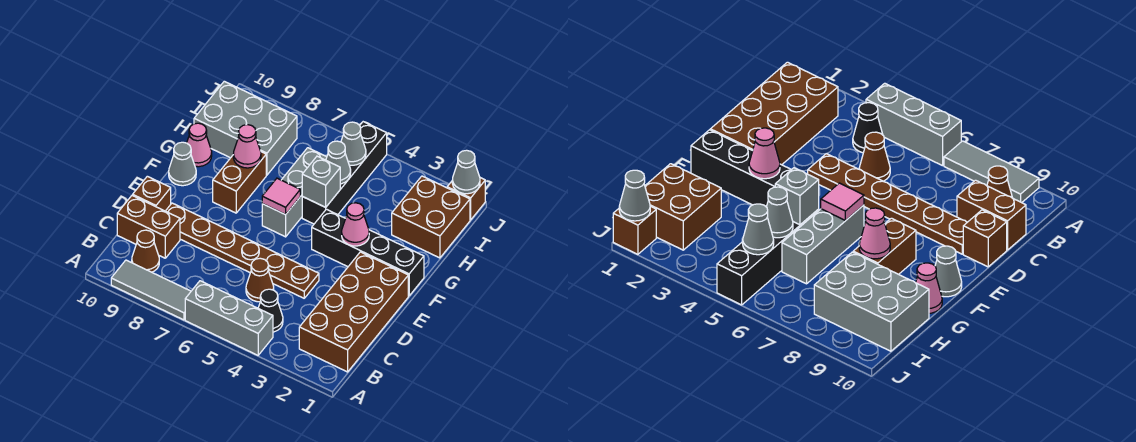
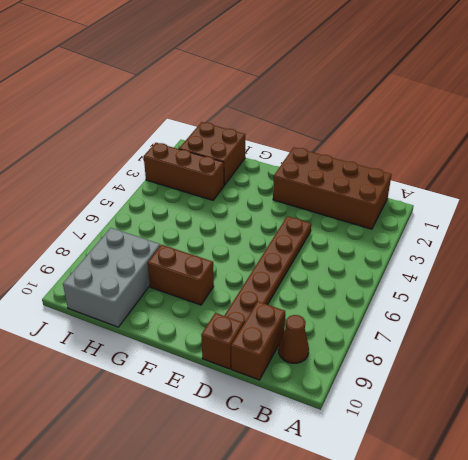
brown brick H3:J3 level 1 -> none
none -> grey brick A4:A6 level 1
none -> grey tile A7:A9 level 1
none -> black cone B4 level 1

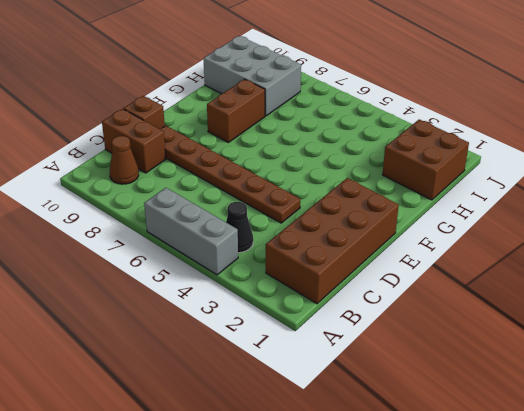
none -> grey tile A7:A9 level 1
none -> brown cone C5 level 1
none -> black brick F1:F4 level 1

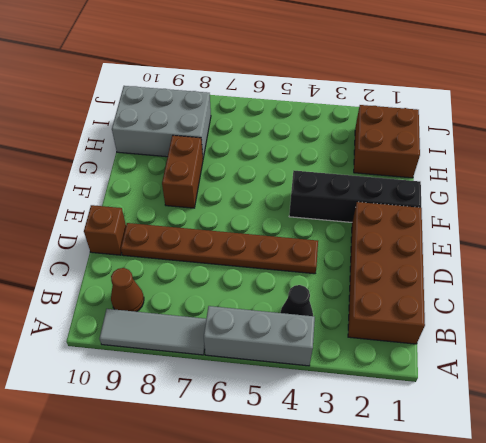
none -> brown cone C5 level 1
none -> brown brick C9:C10 level 1
none -> grey brick F6:H6 level 1

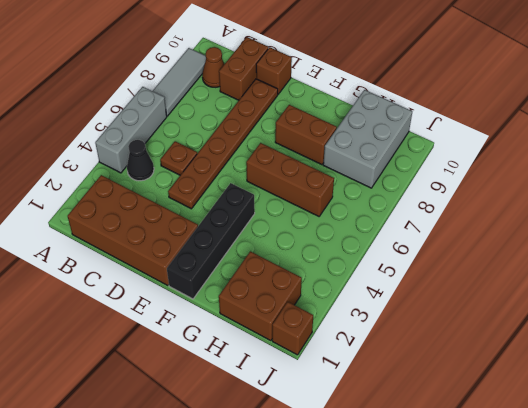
brown plate C5 level 1 -> brown cone C5 level 1
brown brick F6:H6 level 1 -> grey brick F6:H6 level 1
none -> grey cone F10 level 1
none -> black brick G5:J5 level 1
none -> pink cone G10 level 1

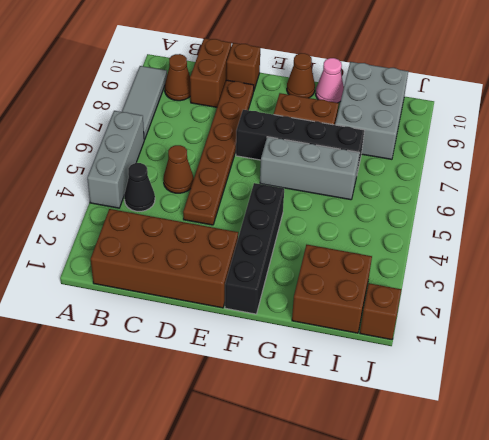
black brick E7:H7 level 1 -> black brick G5:J5 level 1
brown cone F10 level 1 -> grey cone F10 level 1
none -> pink cone F3 level 2
none -> pink tile F6 level 2
none -> grey brick G5 level 2

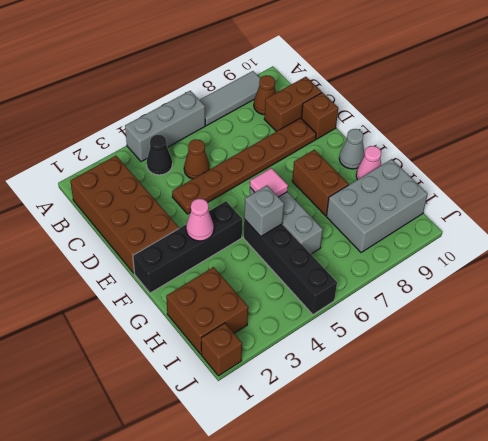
none -> pink cone G8 level 2
none -> grey cone H5 level 2
none -> grey cone I5 level 2

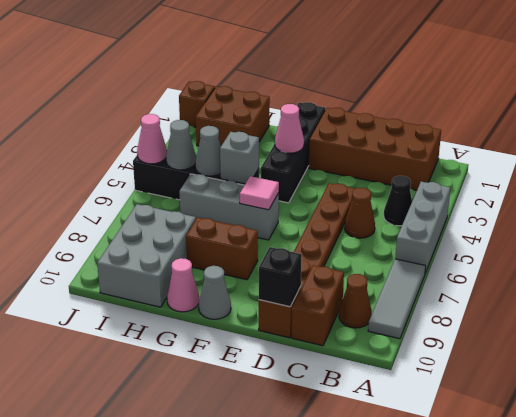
black brick D10 level 2 -> none
pink cone J5 level 2 -> pink cone G8 level 2
none -> grey cone J1 level 2

